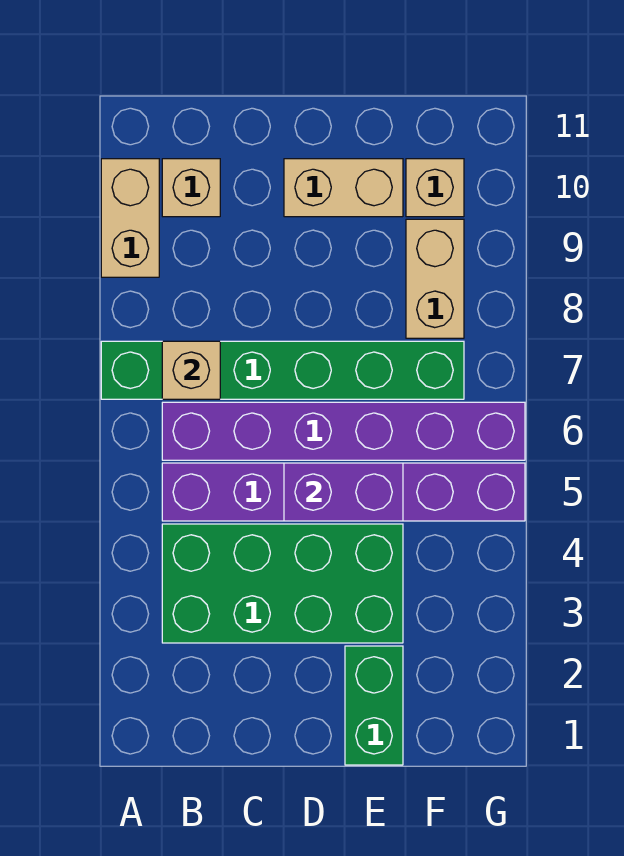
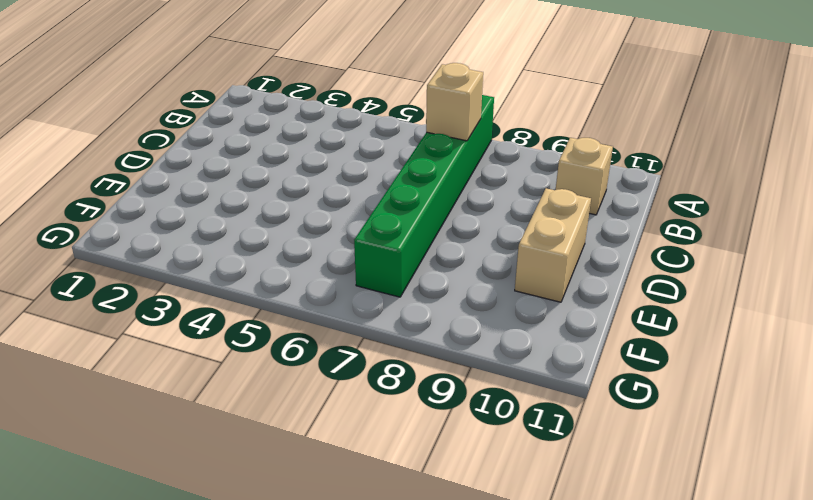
none -> tan brick A9:A10 level 1
none -> green brick B3:E4 level 1
none -> purple brick B5:G5 level 1

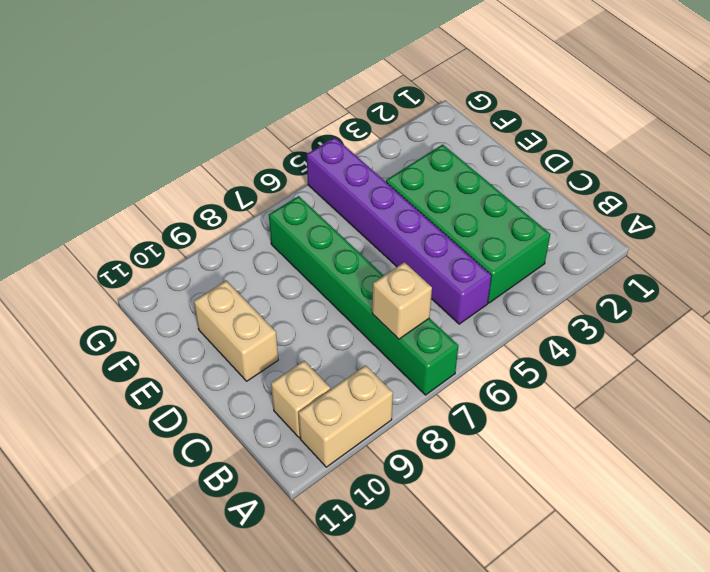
none -> purple brick B6:G6 level 1
none -> green brick E1:E2 level 1
none -> tan brick F8:F9 level 1

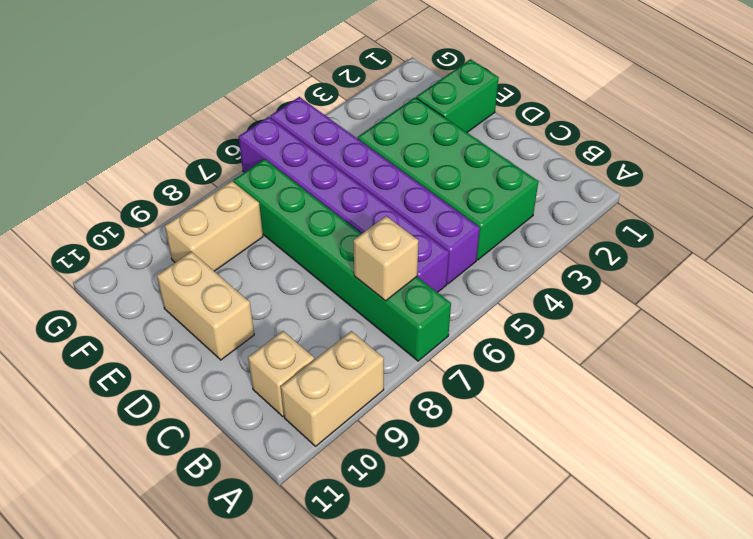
none -> tan brick F10 level 1
none -> purple brick D5:E5 level 2

